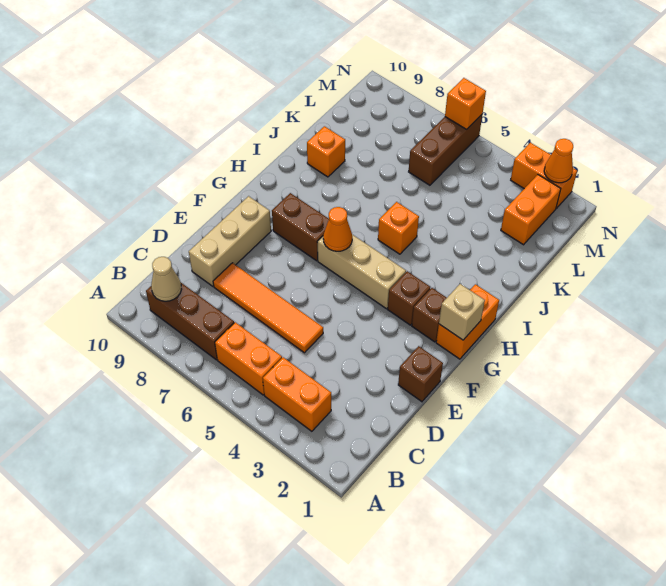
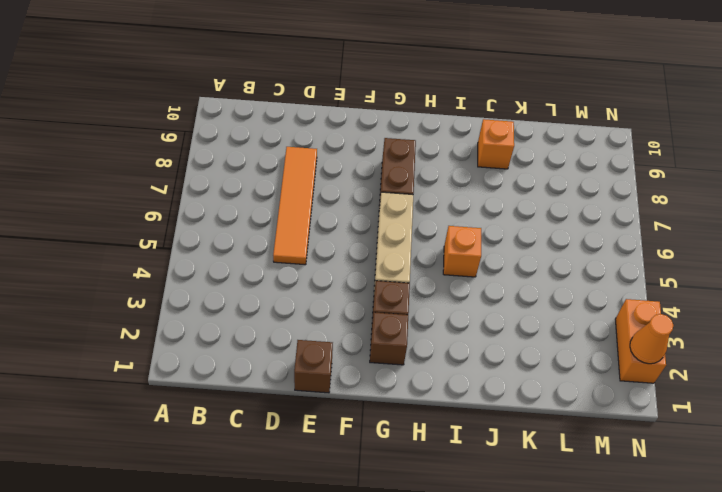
none -> orange brick B3:B4 level 1
none -> orange brick B5:B6 level 1
none -> brown brick B7:B9 level 1

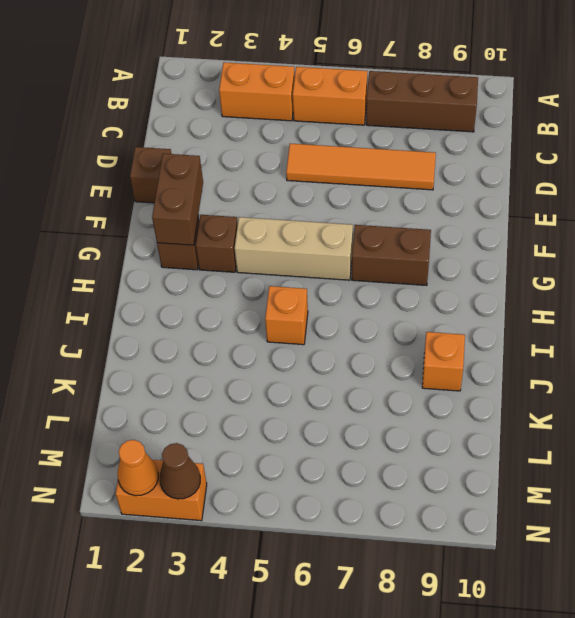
brown brick F2:G2 level 2 -> none
brown cone N3 level 2 -> none
none -> tan brick D9:F9 level 1
none -> orange brick G1:H1 level 1
none -> orange brick L2:M2 level 1

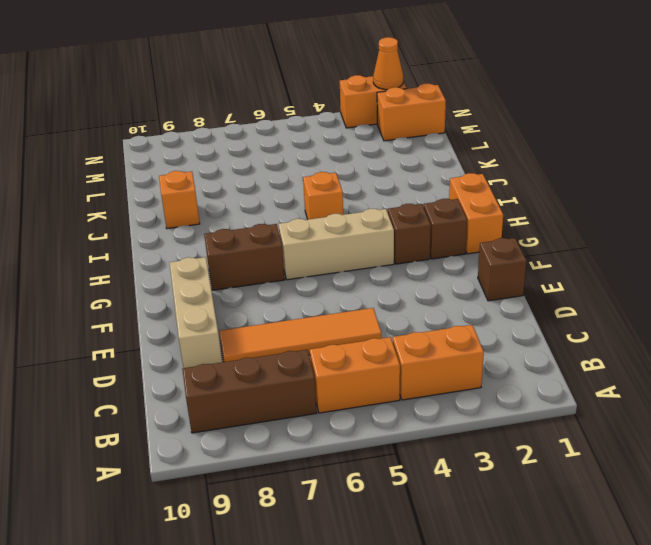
orange brick M1:M2 level 1 -> orange brick L2:M2 level 1
none -> brown brick L6:N6 level 1
none -> tan cone B9 level 2
none -> tan brick G1 level 2

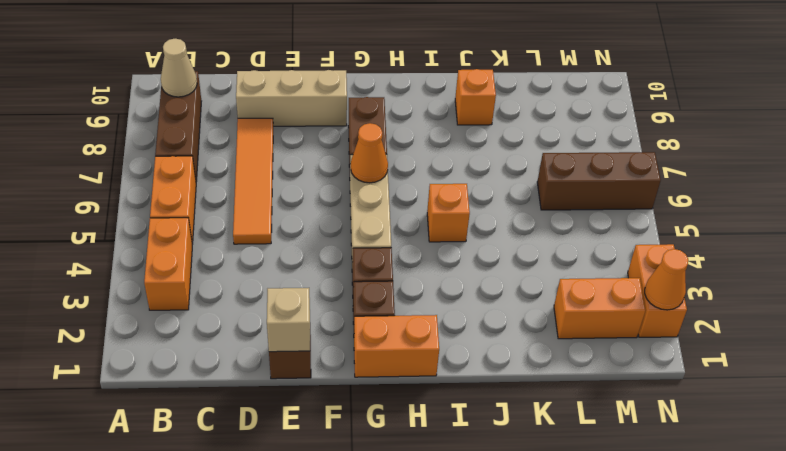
tan brick E1 level 2 -> tan brick G1 level 2
none -> orange brick N6 level 2

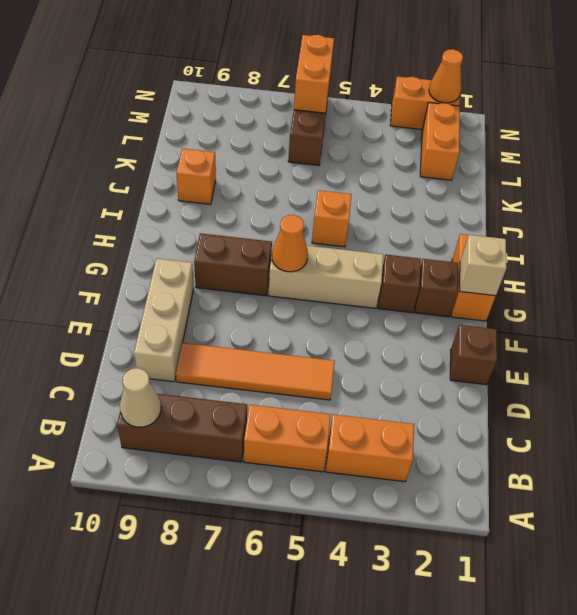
orange brick M6:N6 level 2 -> orange brick N6 level 2

